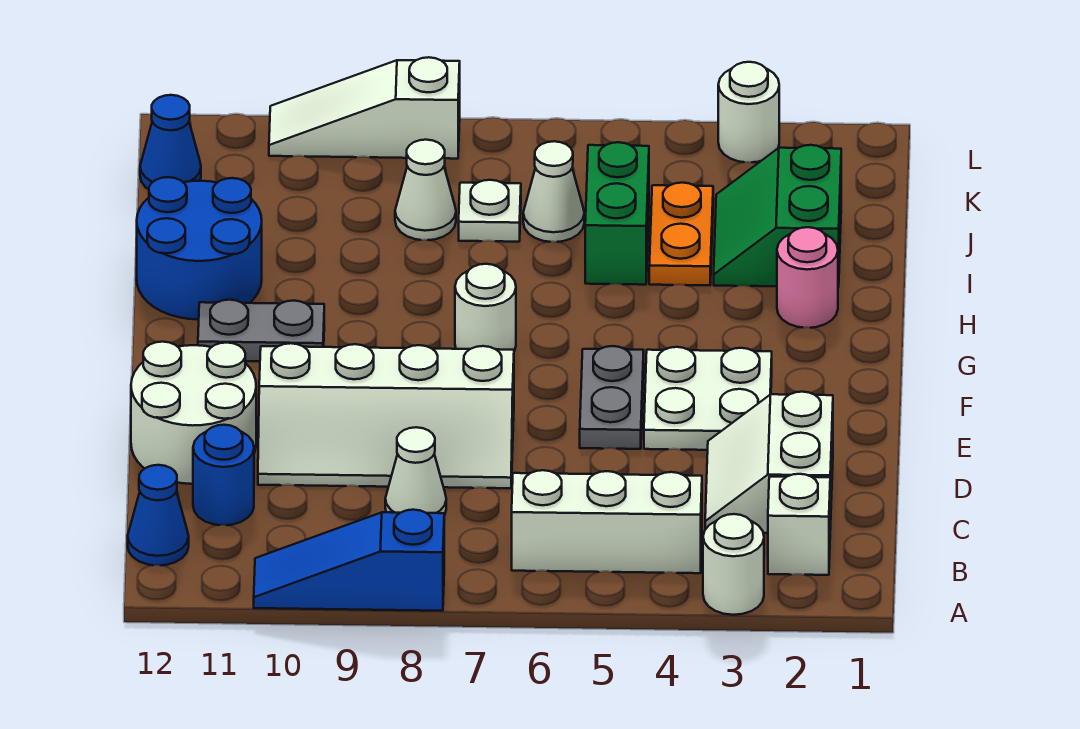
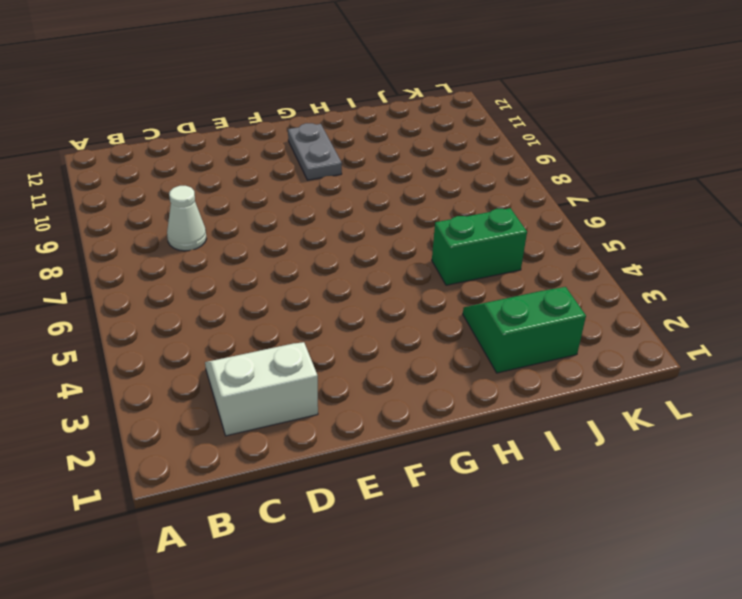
none -> white round brick A3 level 1
none -> blue slope A8:A10 level 1 top 8
none -> white brick B2 level 1

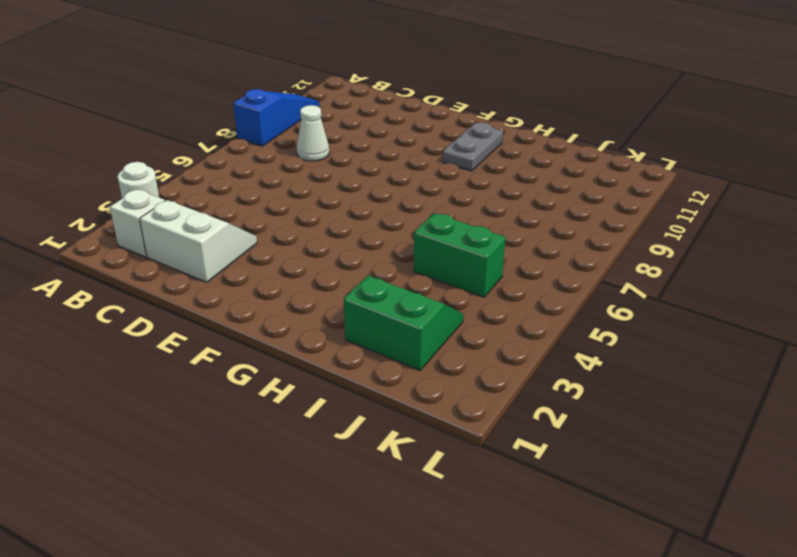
none -> white brick B4:B6 level 1
none -> blue cone B12 level 1
none -> blue round brick C11 level 1

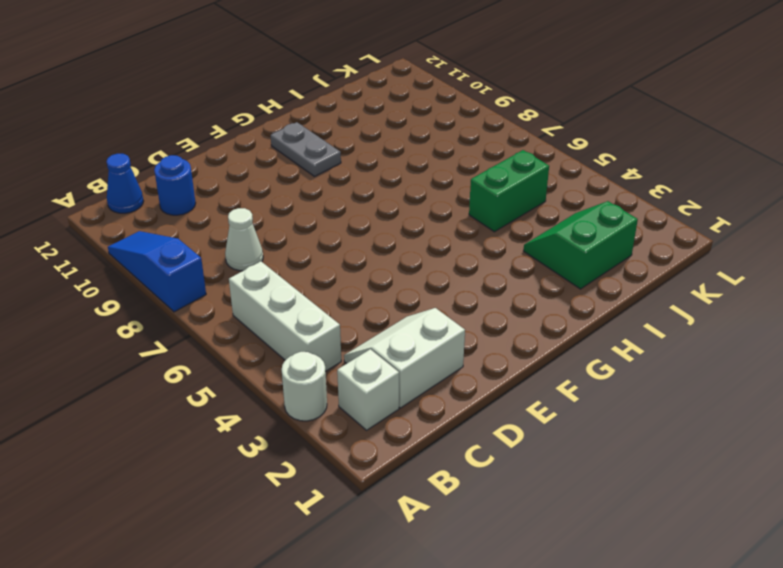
none -> white slope D7:E10 level 1 top E
none -> white round brick D11:E12 level 1
none -> white plate E3:F4 level 1

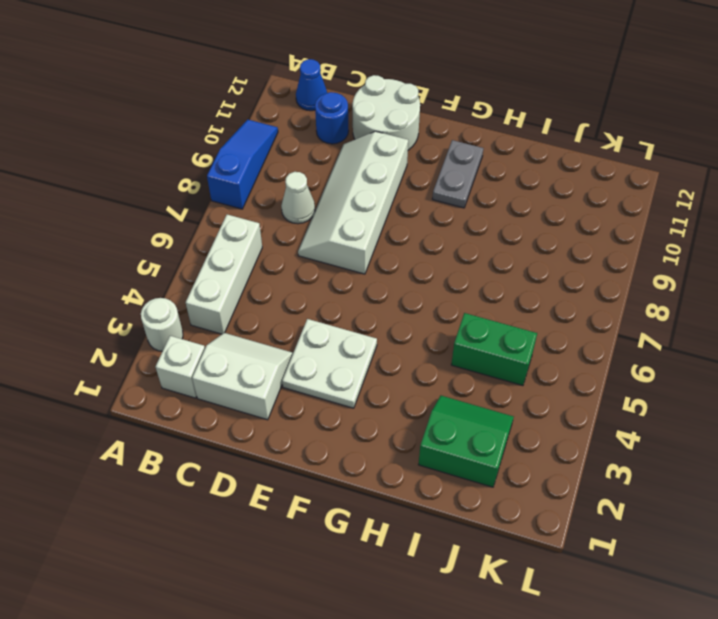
none -> grey plate E5:F5 level 1
none -> white round brick G7 level 1
none -> pink round brick H2 level 1

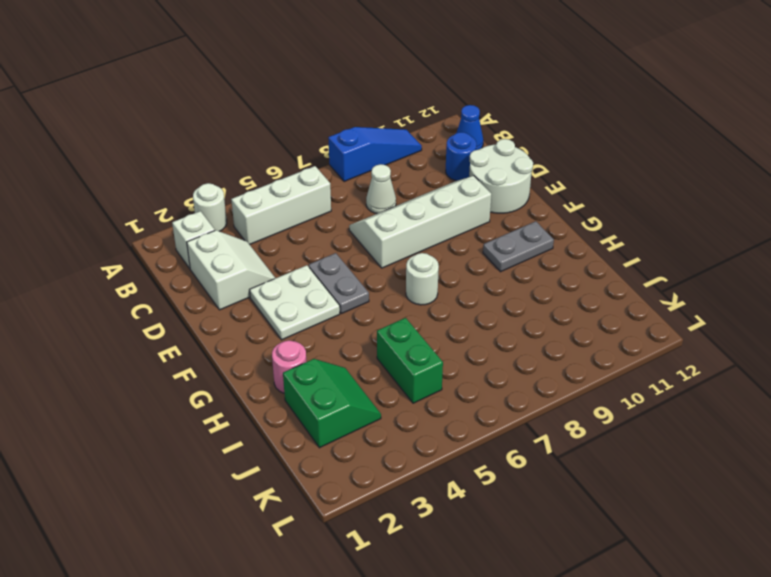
none -> blue round brick H11:I12 level 1
none -> orange plate I4:J4 level 1
none -> white cone J6 level 1

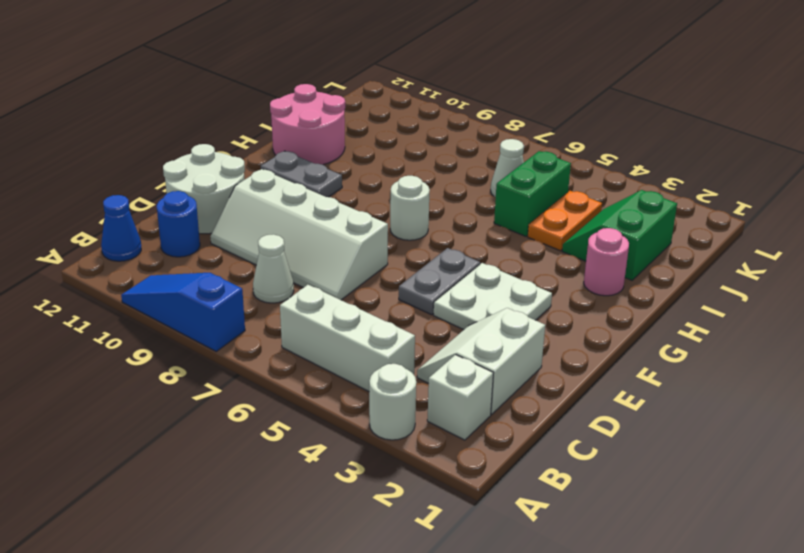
pink round brick H11:I12 level 1 -> blue round brick H11:I12 level 1
none -> white plate J7 level 1
none -> white cone J8 level 1
none -> blue cone K12 level 1

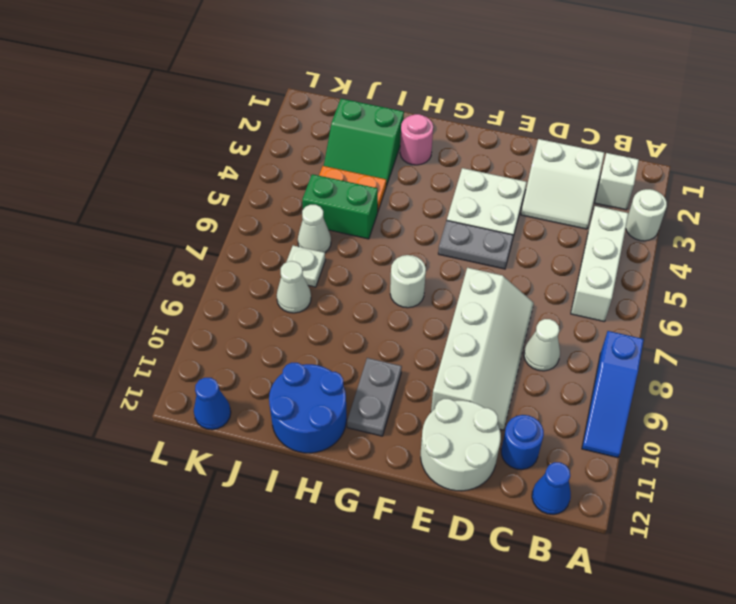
none -> white round brick L3 level 1
none -> white slope L8:L10 level 1 top 8

